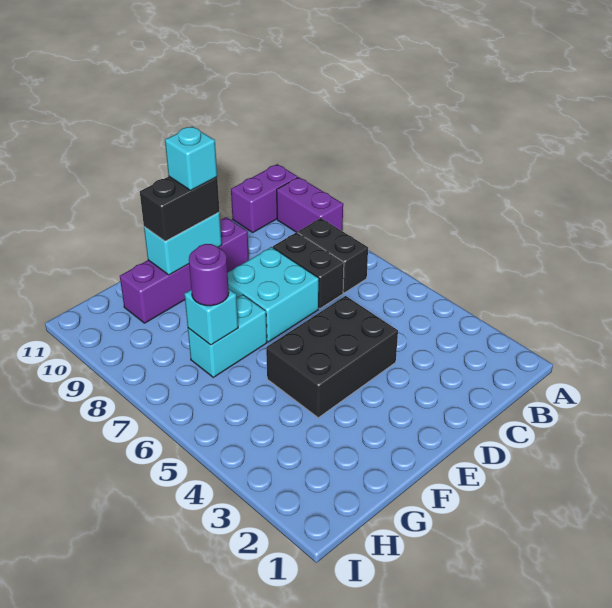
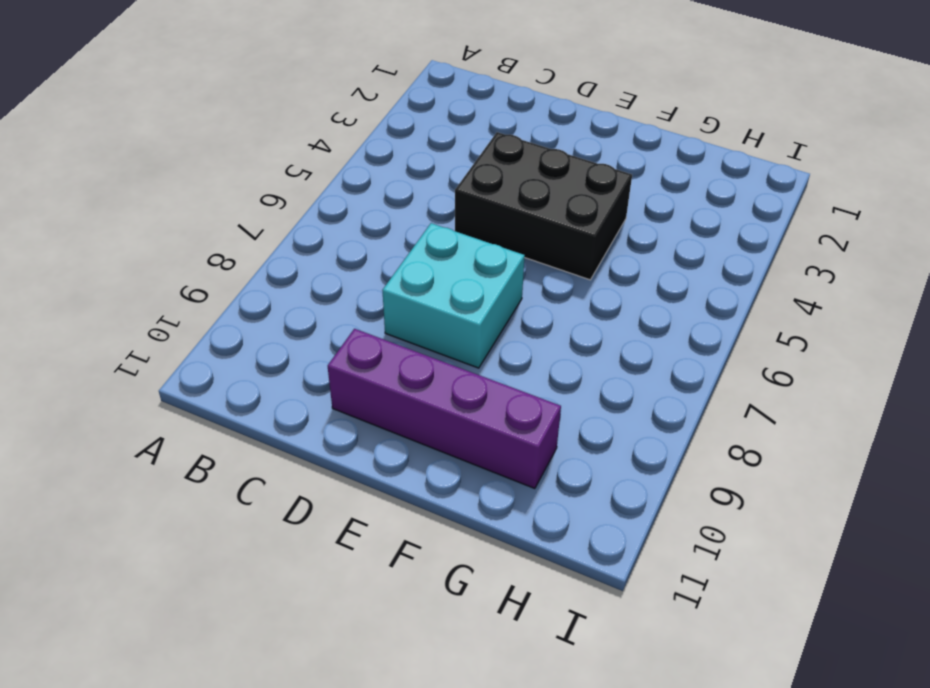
none -> purple brick A9:A10 level 1
none -> purple brick A11:B11 level 1
none -> black brick B7:B8 level 1

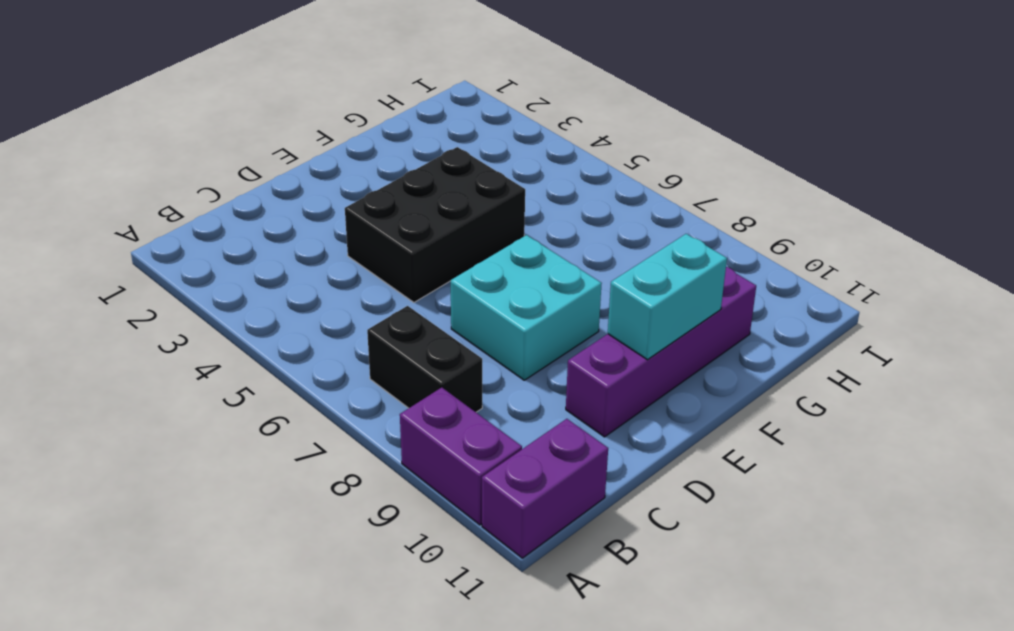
none -> black brick C7:C8 level 1
none -> cyan brick F7:G7 level 1
none -> cyan brick G7 level 2

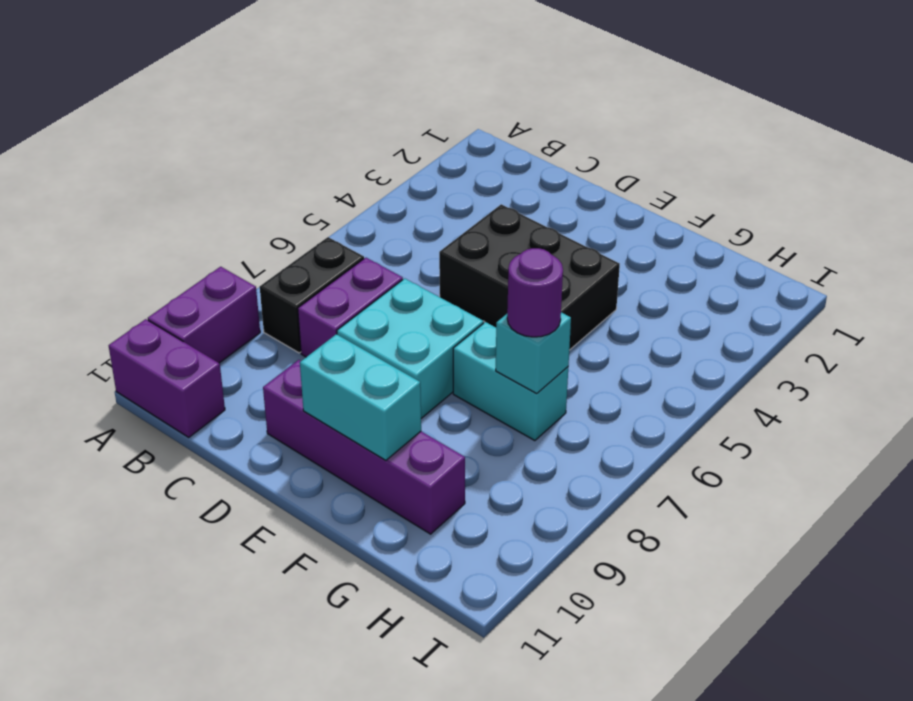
purple brick C7:C8 level 1 -> black brick C7:C8 level 1
none -> black brick E10:F10 level 3
none -> cyan brick E10 level 4

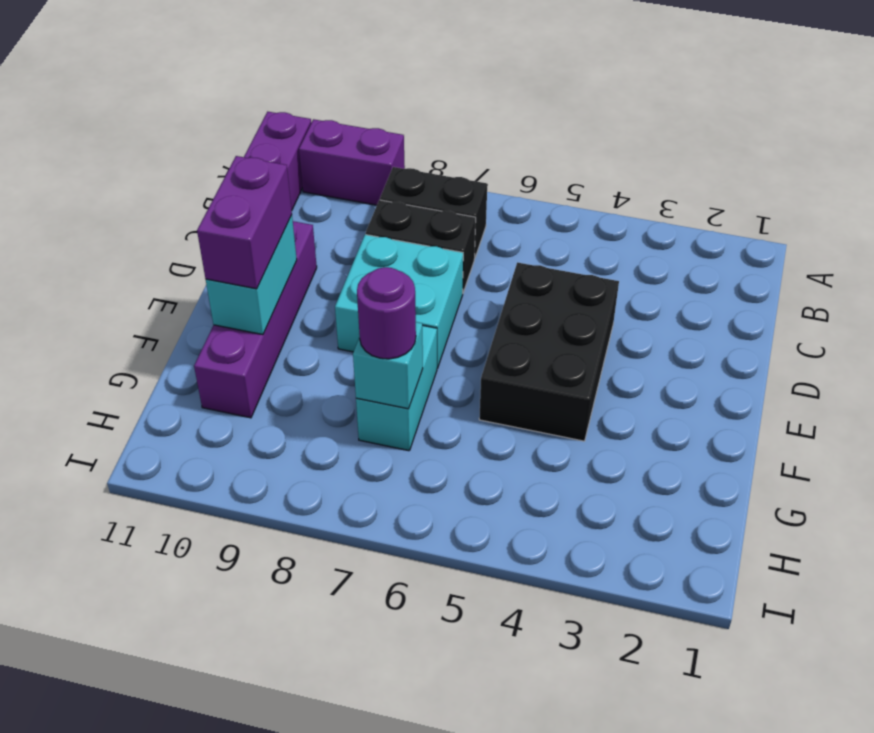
purple brick E10:F10 level 3 -> black brick E10:F10 level 3
none -> cyan brick E10 level 4

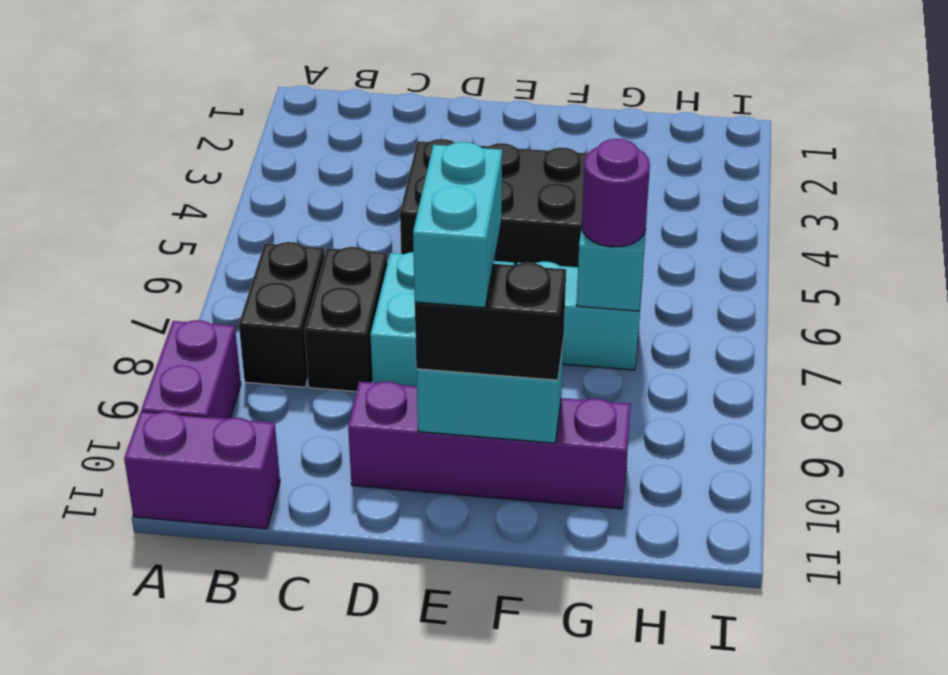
cyan brick E9:E10 level 4 -> cyan brick E10 level 4

